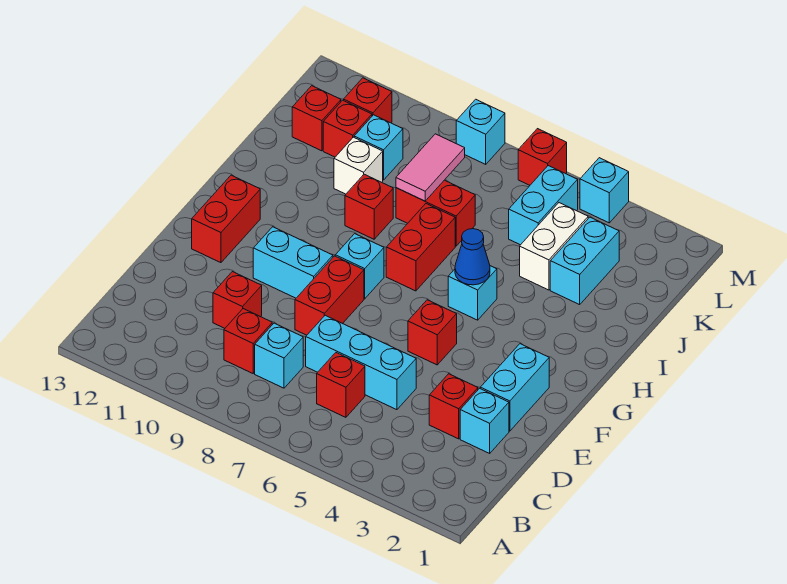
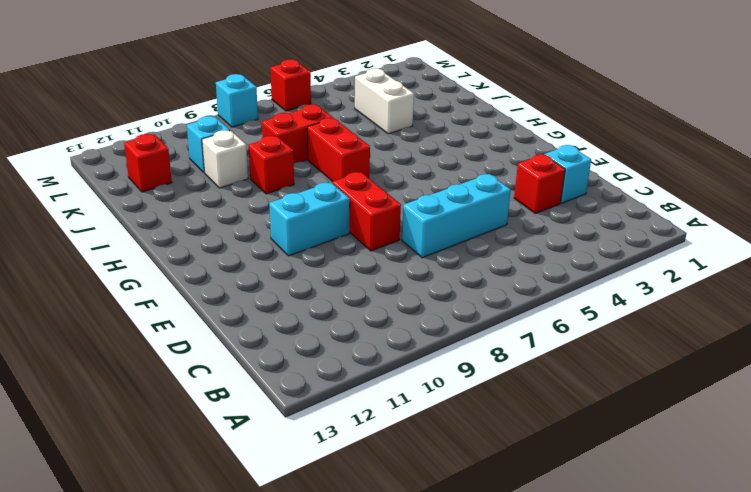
none -> red brick C6 level 1
none -> cyan brick C8 level 1
none -> red brick C9 level 1
none -> red brick D10 level 1

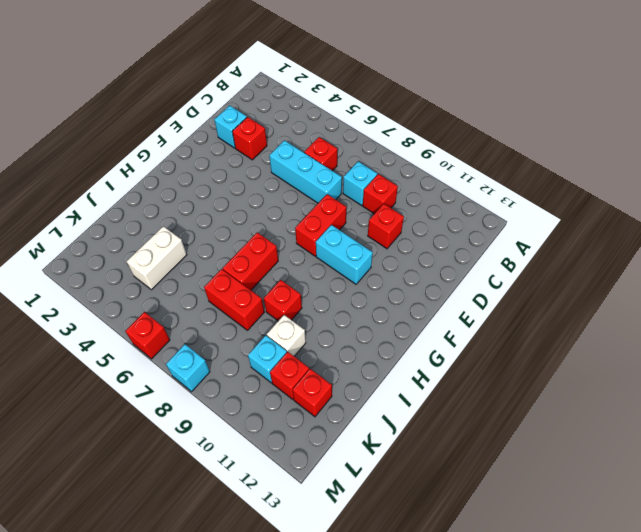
none -> cyan brick E2:F2 level 1
none -> red brick F5 level 1
none -> red brick F12:G12 level 1
none -> cyan brick G8 level 1

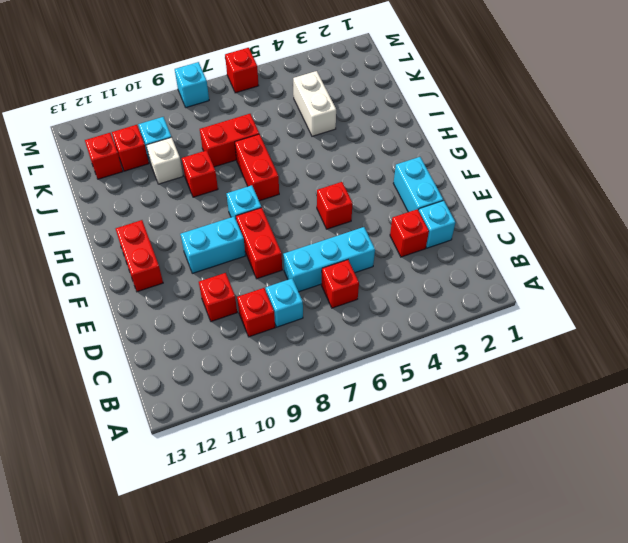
none -> cyan brick H5 level 1
none -> cyan brick J3:K3 level 1
none -> cyan brick K5:L5 level 1
none -> red brick L11 level 1

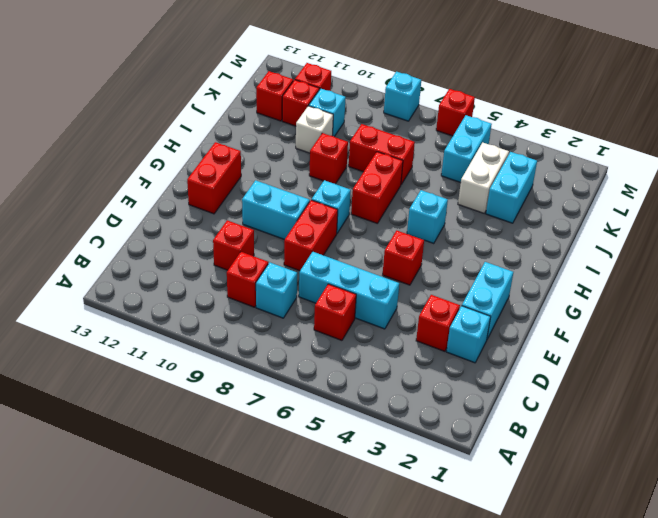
none -> cyan brick M4 level 1
none -> blue cone H5 level 2
none -> pink tile J8:K8 level 2

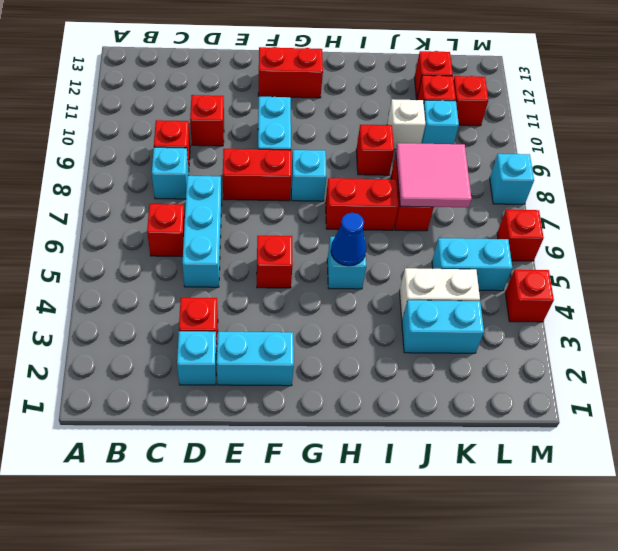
pink tile J7:K8 level 2 -> pink tile J8:K8 level 2
red brick M4 level 1 -> cyan brick M4 level 1

